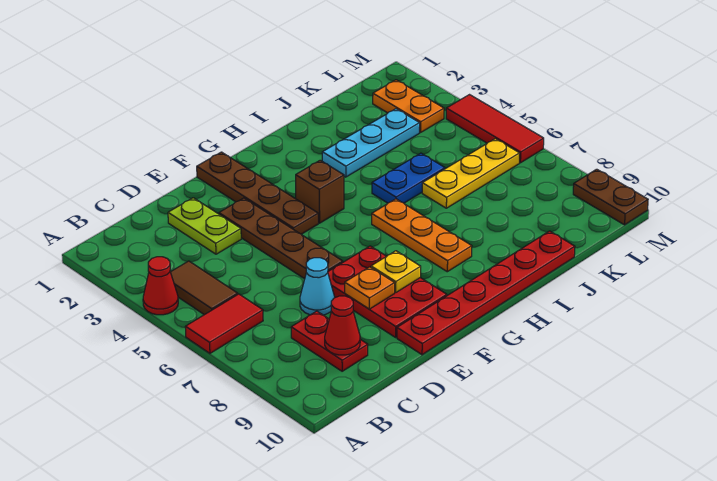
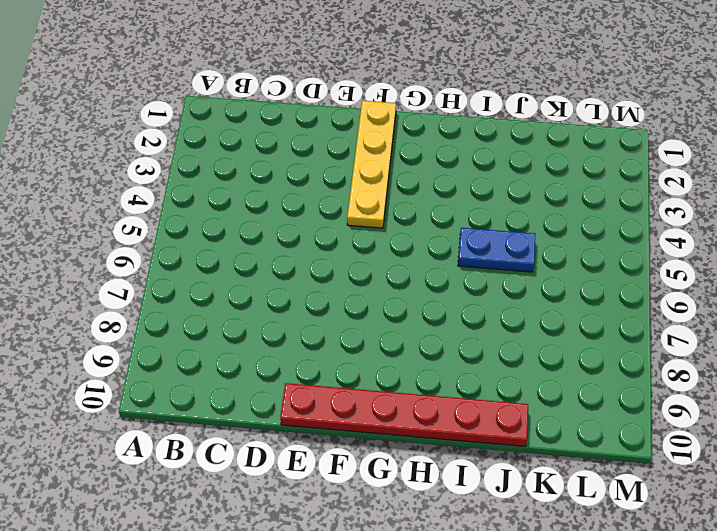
yellow plate F1:F4 level 1 -> brown plate F1:F4 level 1
none -> red cone A4 level 1
none -> red tile A6:B6 level 1
none -> brown tile B4:B5 level 1

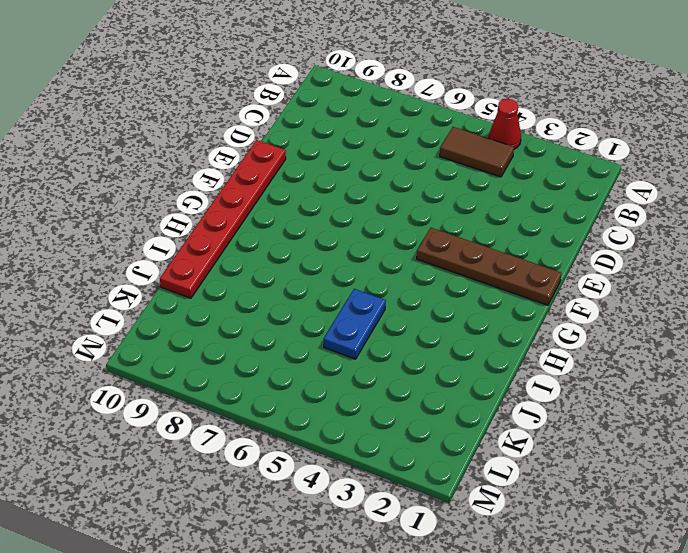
none -> red tile A6:B6 level 1
none -> red plate C8:C9 level 1
none -> lime plate D2:D3 level 1

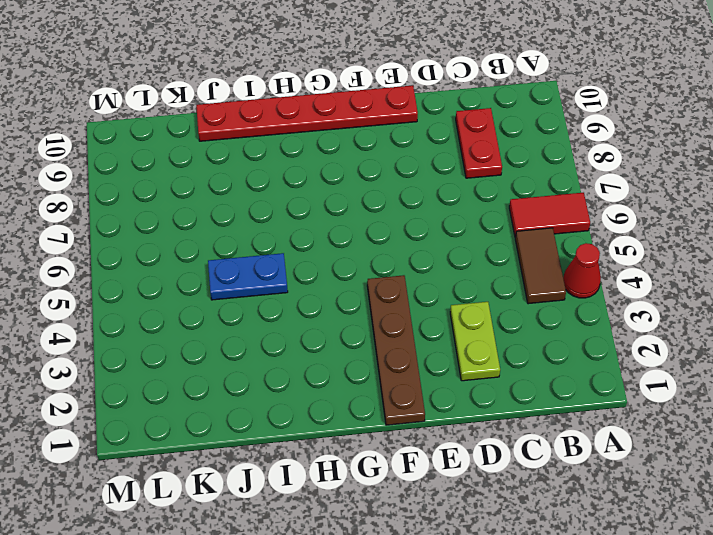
none -> cyan cone D7 level 1
none -> brown plate E3:E6 level 1
none -> red plate E7:F9 level 1

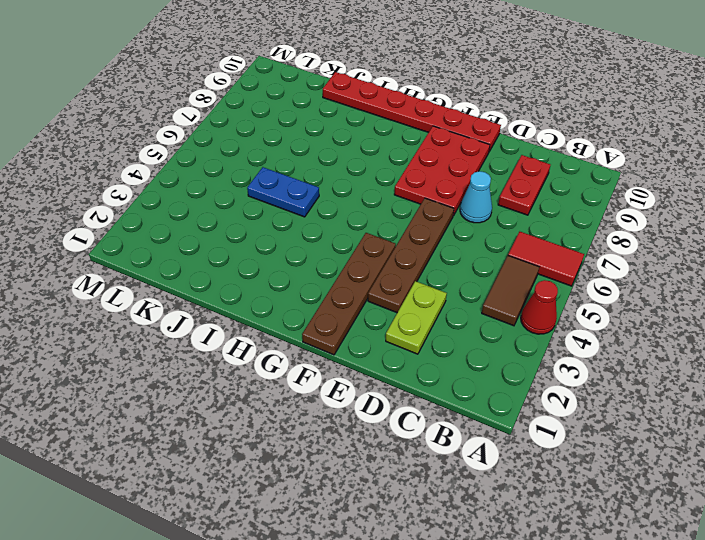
none -> brown brick G4 level 1
none -> orange plate H6:H8 level 1
none -> cyan plate I3:K3 level 1

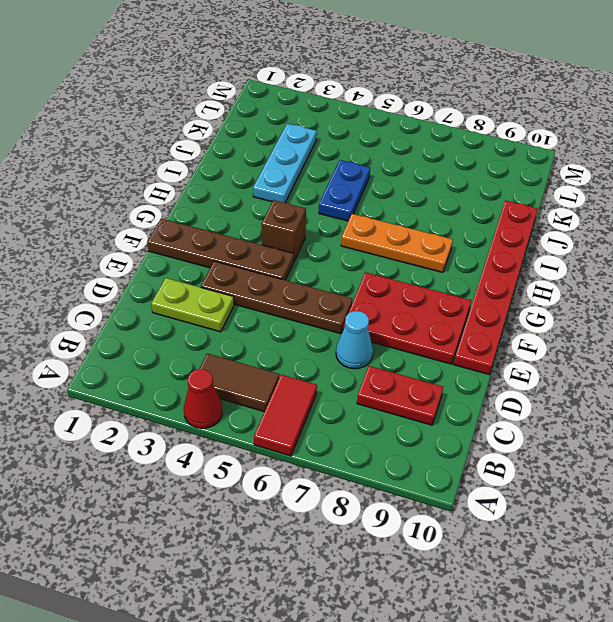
none -> yellow plate J6:L6 level 1
none -> orange plate L2:L3 level 1
none -> red tile M4:M6 level 1

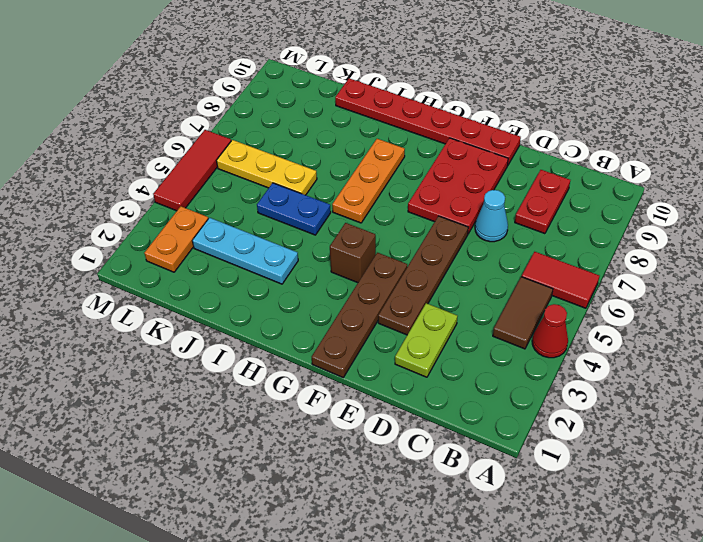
none -> brown plate M9:M10 level 1
none -> red cone C9 level 2
none -> orange plate E8 level 2

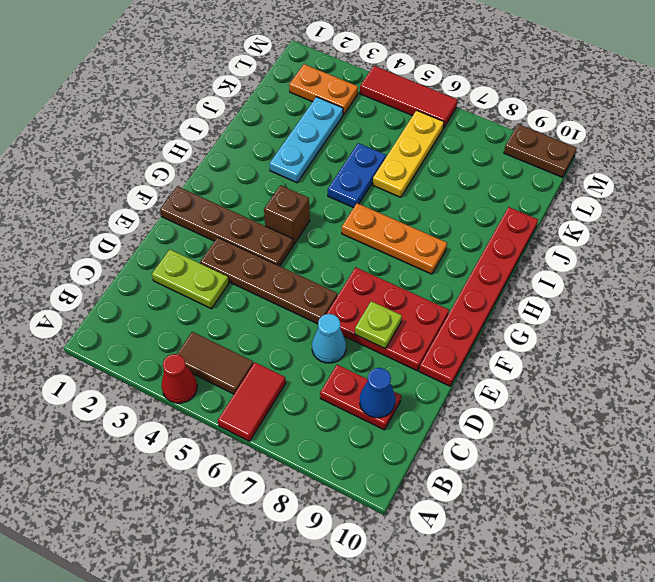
blue cone C9 level 2 -> red cone C9 level 2
lime plate E8 level 2 -> orange plate E8 level 2
none -> yellow plate F8 level 2

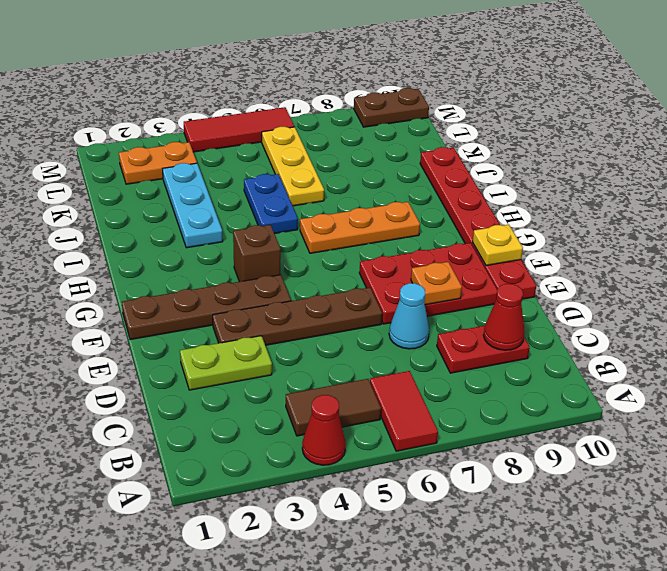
yellow plate F10 level 2 -> yellow plate F8 level 2

